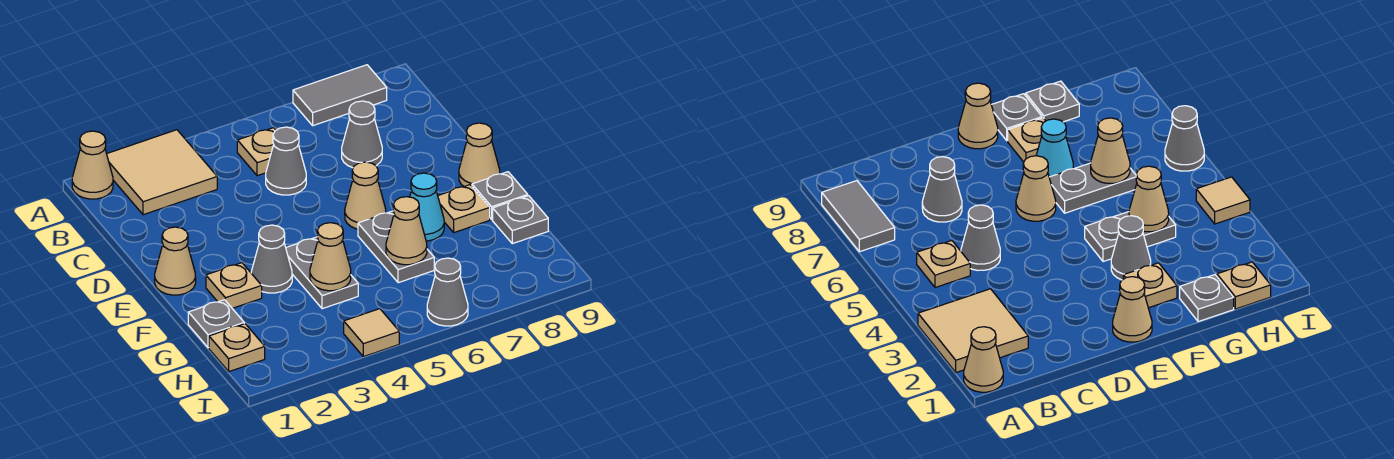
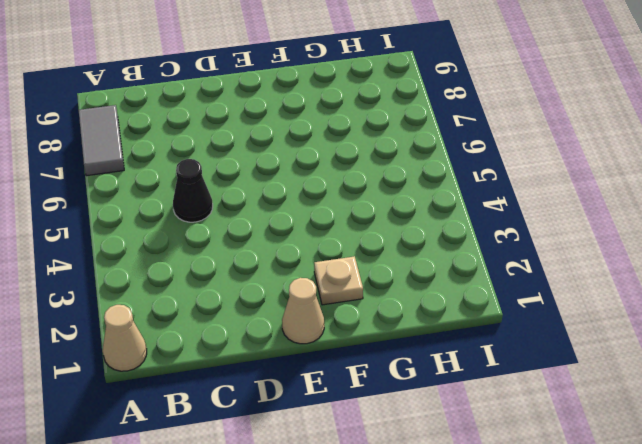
black cone C5 level 1 -> grey cone C5 level 1
none -> tan tile A2:B3 level 1
none -> tan plate B5 level 1
none -> grey cone C7 level 1

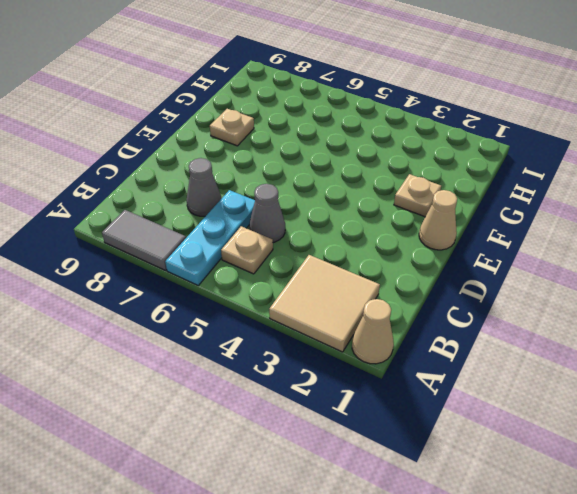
cyan plate A6:C6 level 1 -> none
none -> tan cone E6 level 1
none -> tan cone E9 level 1
none -> grey cone F3 level 1

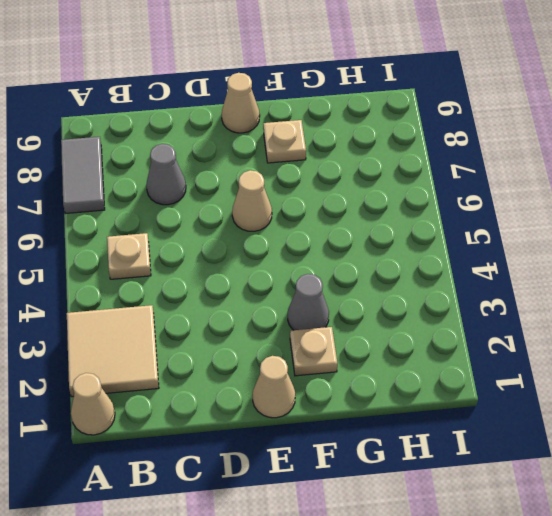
none -> grey cone C5 level 1
none -> grey plate F4:G4 level 1
none -> grey plate F6:G6 level 1

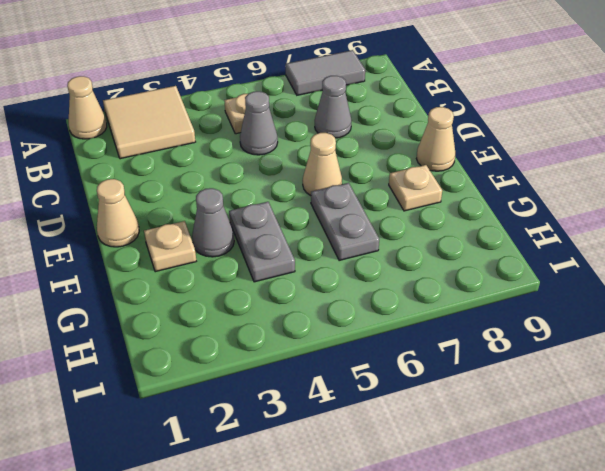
none -> cyan cone F7 level 1
none -> grey plate F9 level 1
none -> grey plate G1 level 1

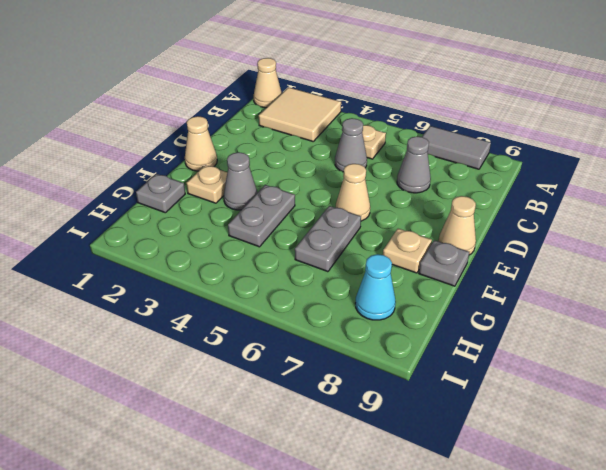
cyan cone H8 level 1 -> cyan cone F7 level 1
none -> grey plate G9 level 1
none -> tan plate H1 level 1
none -> tan tile I4 level 1

